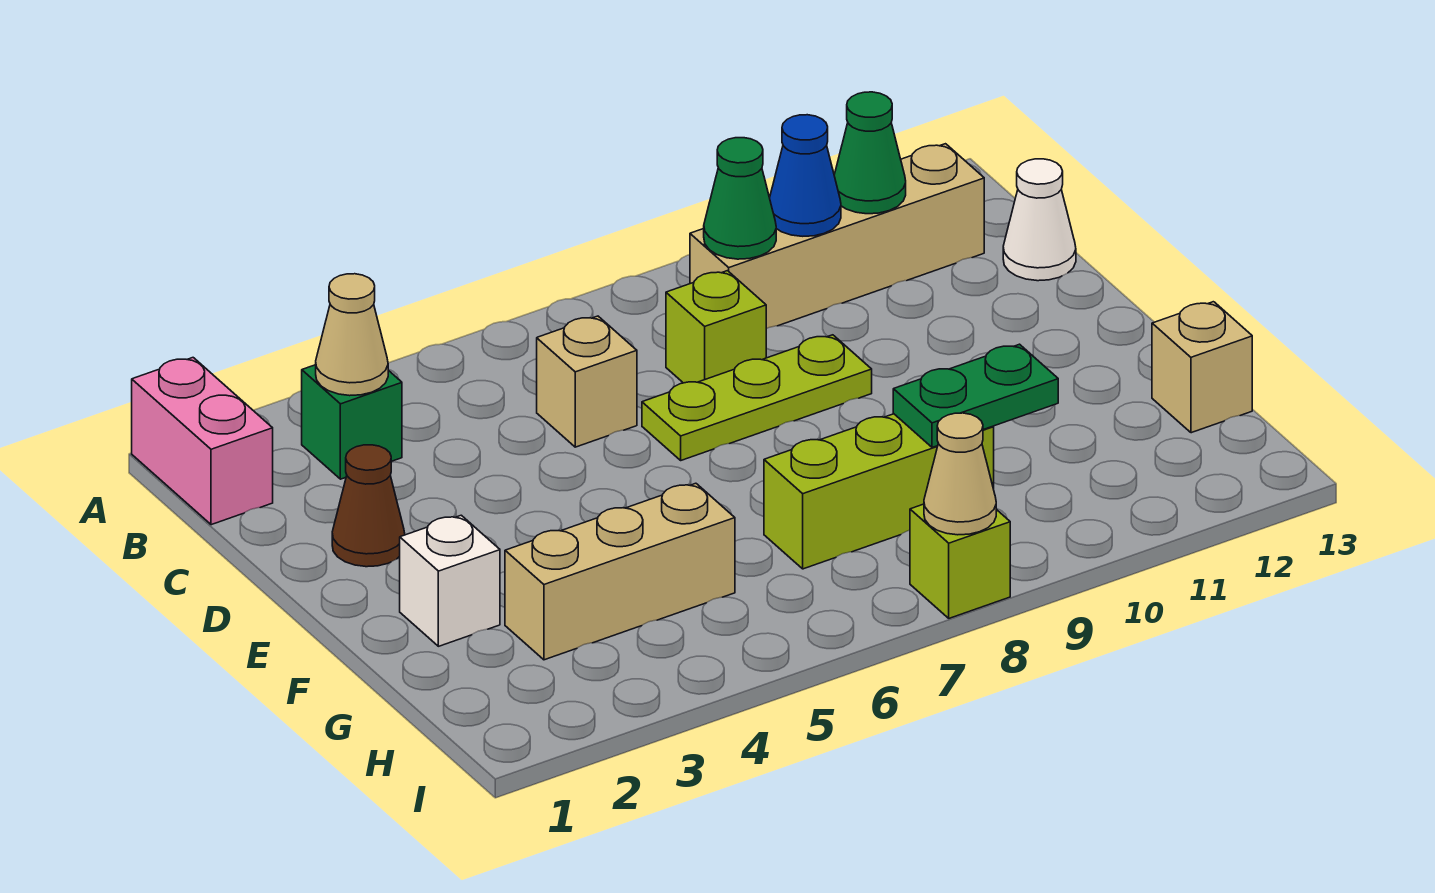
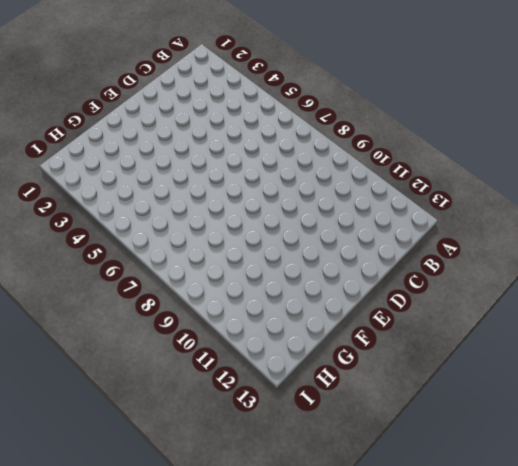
none -> pink brick A1:B1 level 1
none -> green brick B3 level 1
none -> tan brick B9:B12 level 1

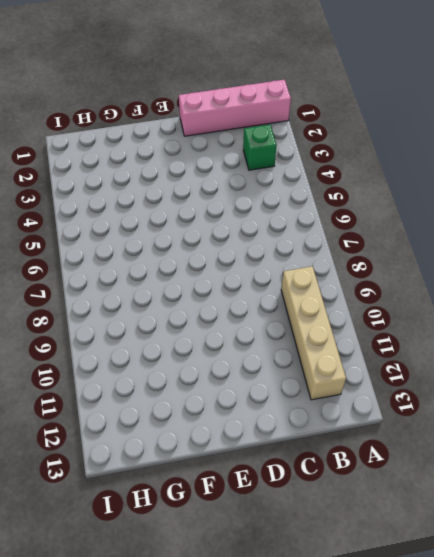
pink brick A1:D1 level 1 -> pink brick A1:B1 level 1
none -> tan brick C6 level 1
none -> lime brick C8 level 1
none -> white cone C13 level 1

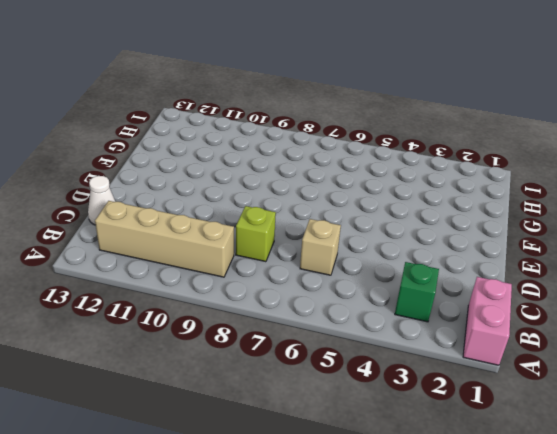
none -> brown cone D2 level 1
none -> lime plate D7:D9 level 1
none -> white brick F2 level 1

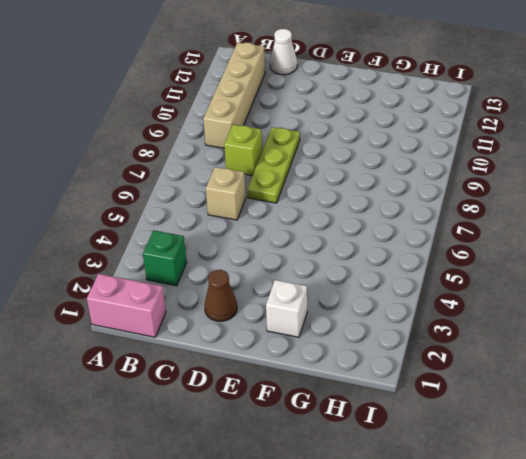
none -> tan brick G3:G5 level 1
none -> lime brick G7:G9 level 1
none -> tan brick G13 level 1

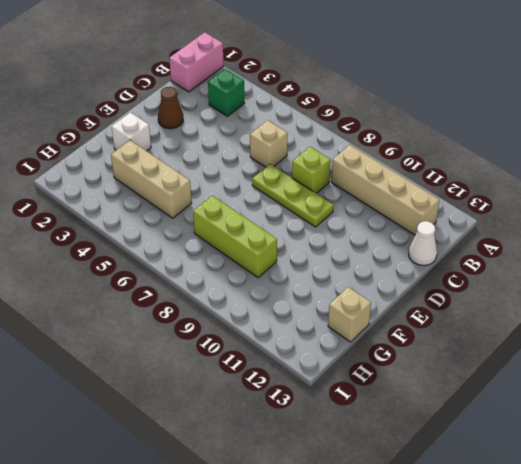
none -> lime brick I8 level 1
none -> tan cone B3 level 2
none -> green cone B9 level 2

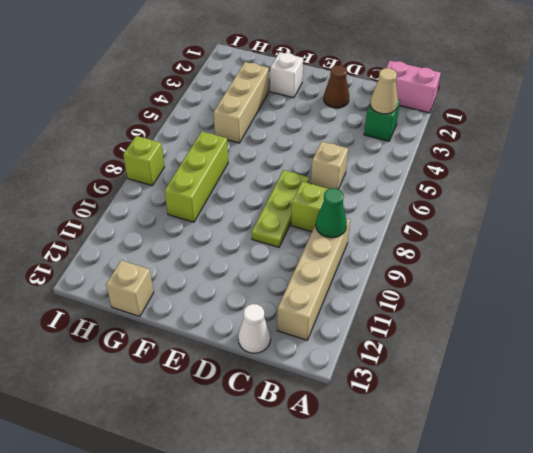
none -> blue cone B10 level 2
none -> green cone B11 level 2
none -> green plate G9:G10 level 2

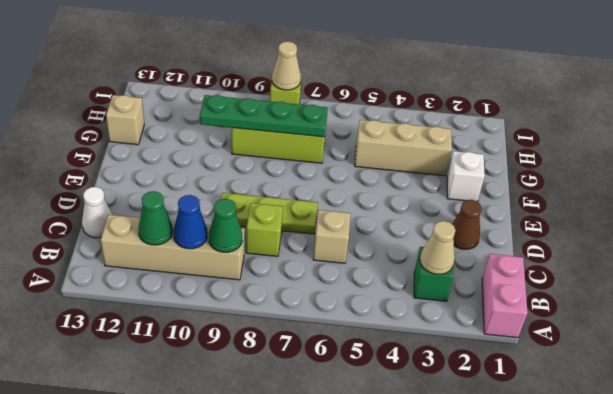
green plate G7:G10 level 2 -> green plate G9:G10 level 2

